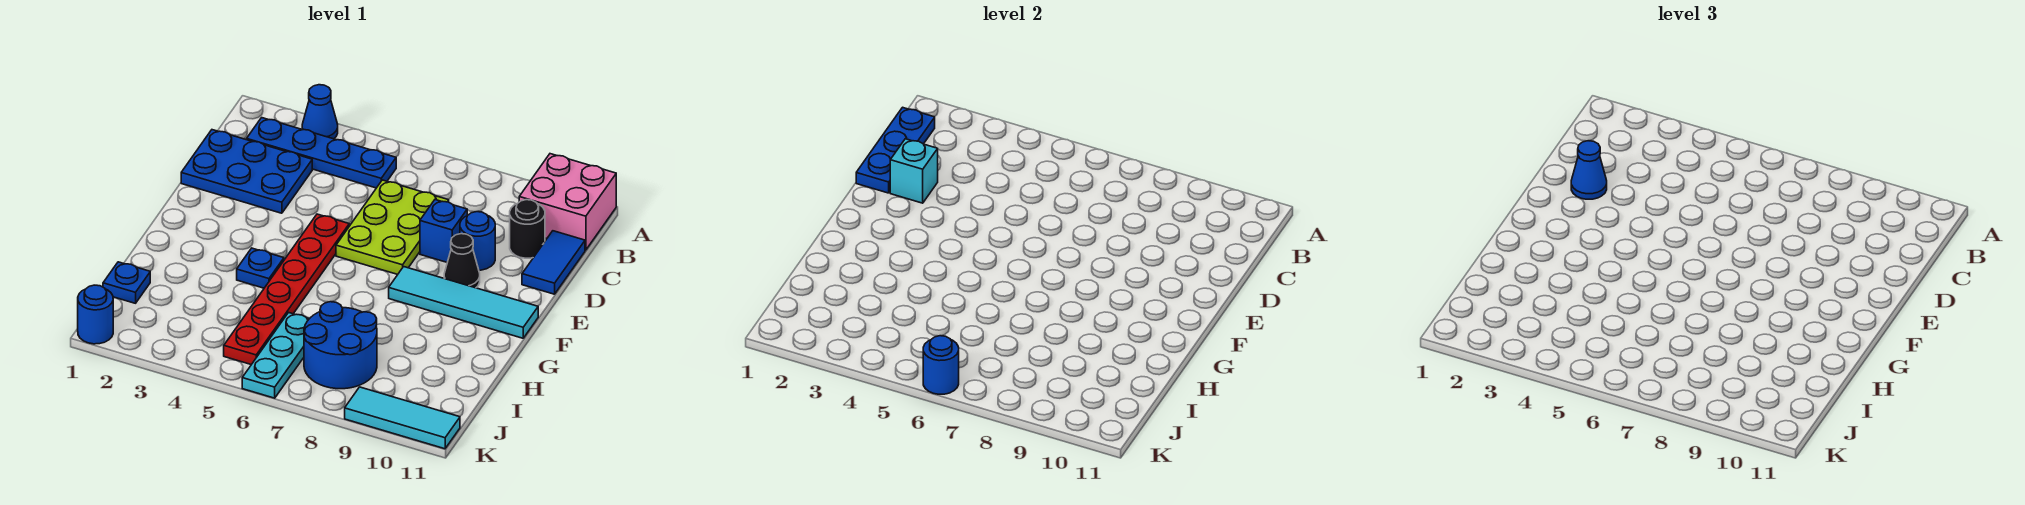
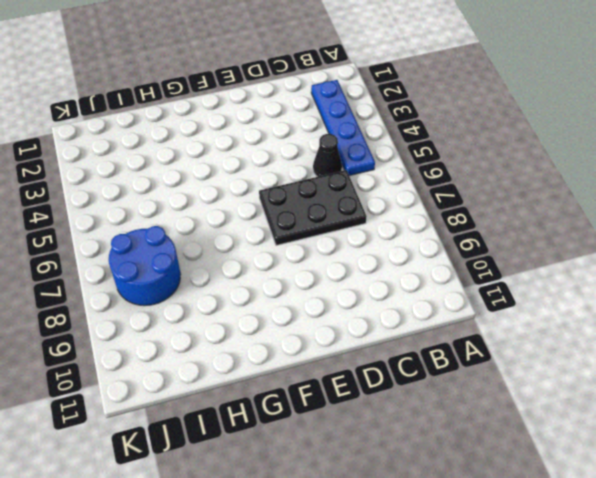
black cone C5 level 1 -> black cone E9 level 1
black plate C6:E7 level 1 -> lime plate C6:E7 level 1
none -> blue cone A3 level 1
none -> pink brick A10:B11 level 1
none -> blue plate C1:D3 level 1

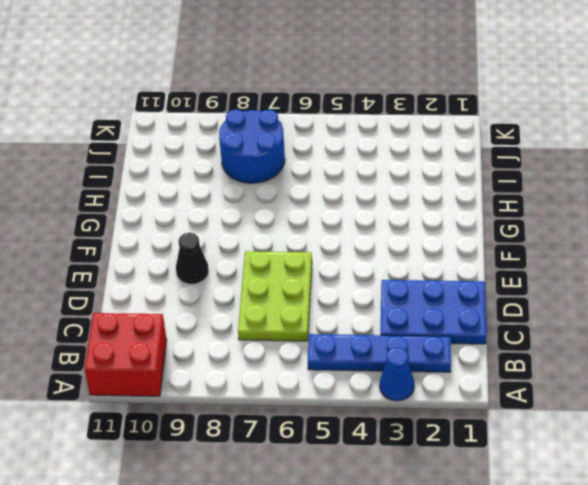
red brick A10:B11 level 1 -> pink brick A10:B11 level 1
none -> black round brick C10 level 1
none -> blue tile C11:D11 level 1
none -> blue brick D8 level 1

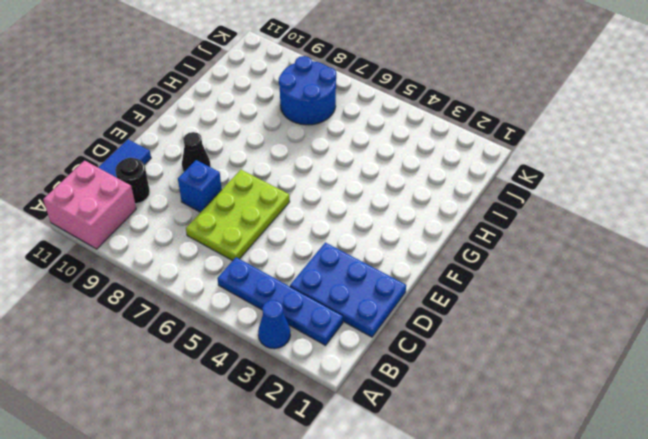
none -> blue round brick D9 level 1
none -> red plate E5:J5 level 1
none -> cyan tile F8:F11 level 1

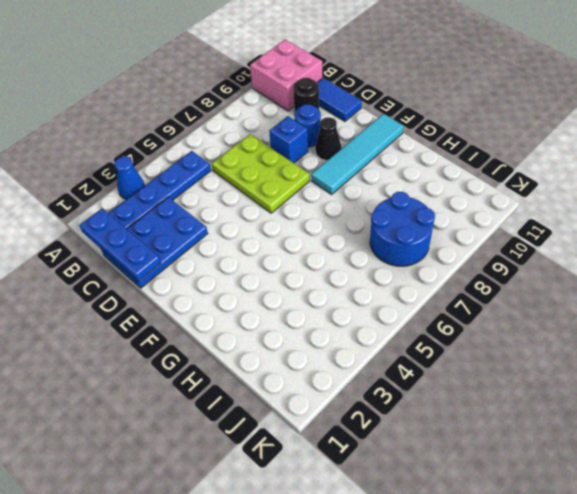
none -> red plate E5:J5 level 1
none -> blue plate G4 level 1
none -> blue plate I1 level 1

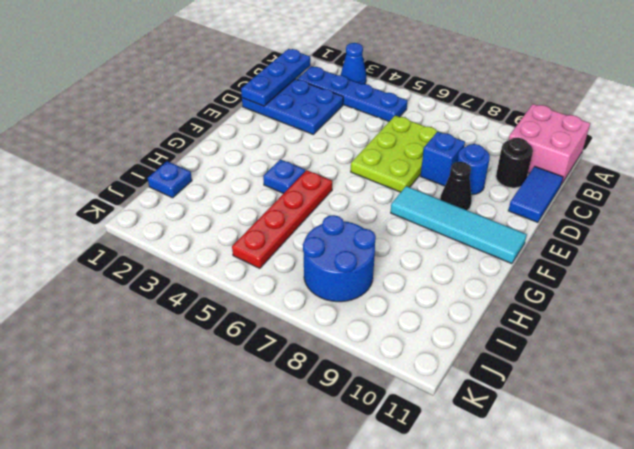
red plate G5:J5 level 1 -> red plate E5:J5 level 1
none -> cyan plate I6:K6 level 1
none -> blue round brick K1 level 1
none -> cyan tile K9:K11 level 1

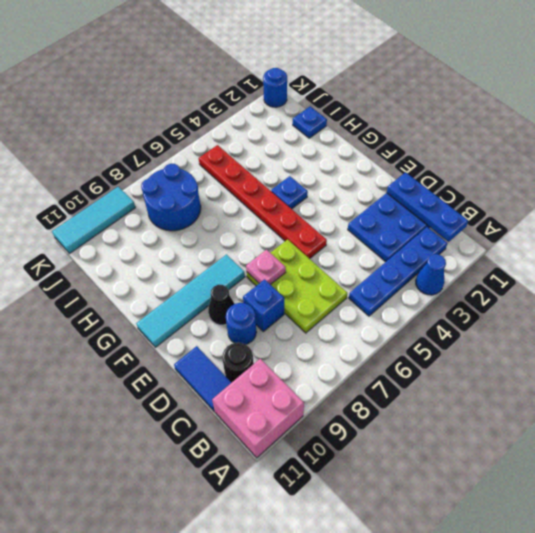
pink plate E7 level 2 -> none
none -> cyan plate I6:K6 level 1
none -> cyan brick D2 level 2
none -> blue round brick K6 level 2

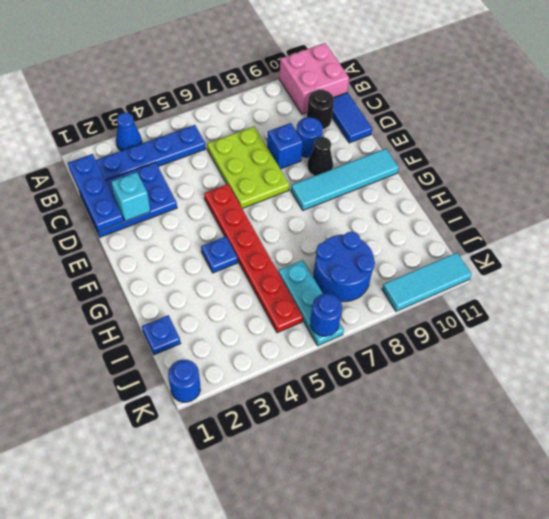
none -> blue cone D2 level 3

